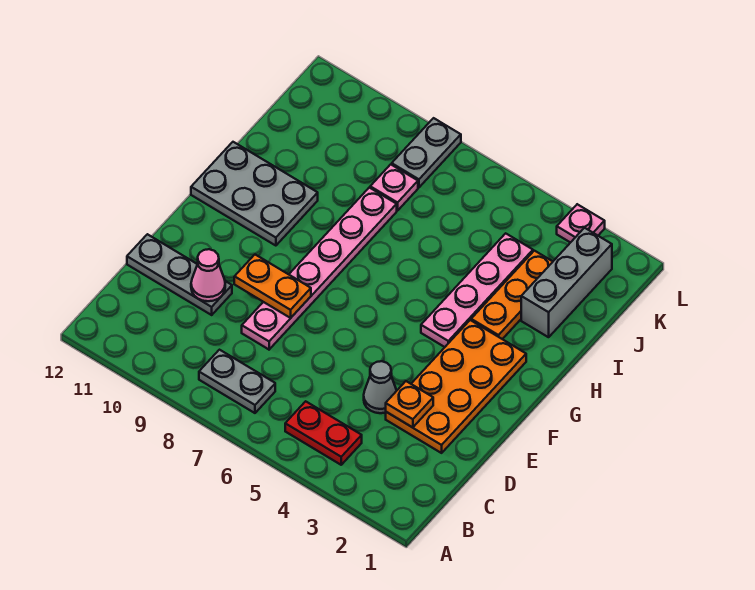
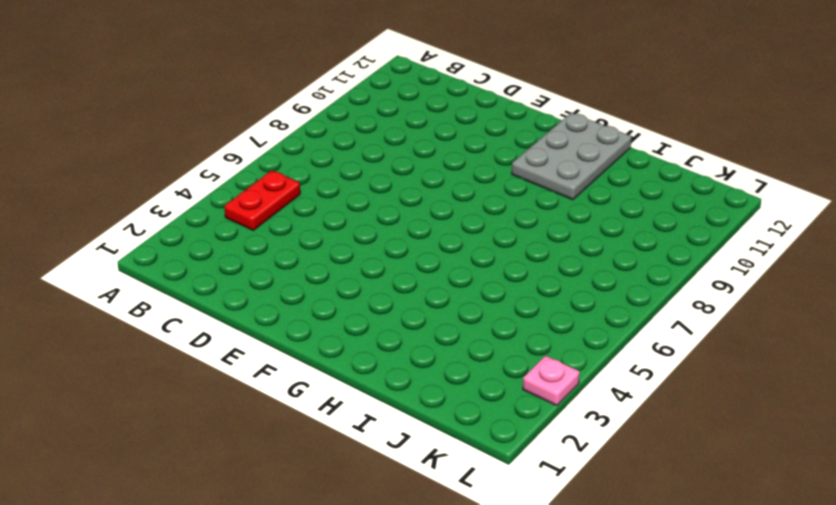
none -> grey plate B7:B8 level 1
none -> orange plate D2:G3 level 1
none -> grey cone D4 level 1

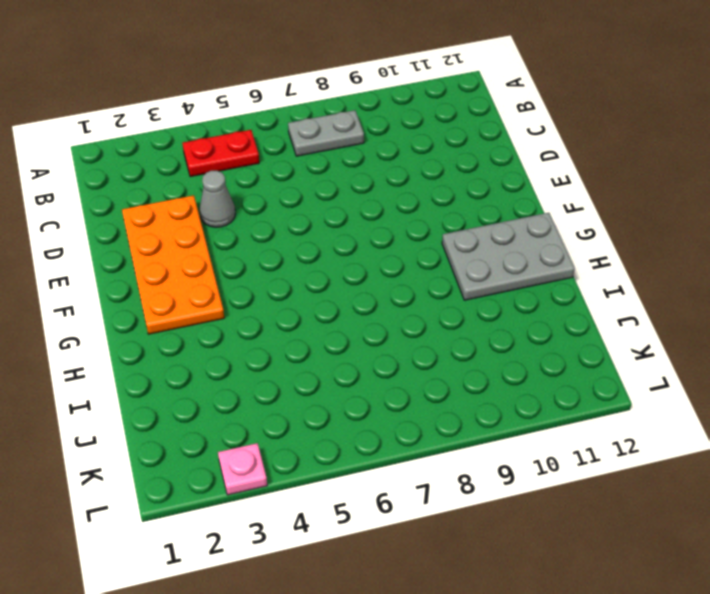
none -> pink plate D8:I8 level 1
none -> grey plate D10:D12 level 1
none -> pink plate G4:J4 level 1

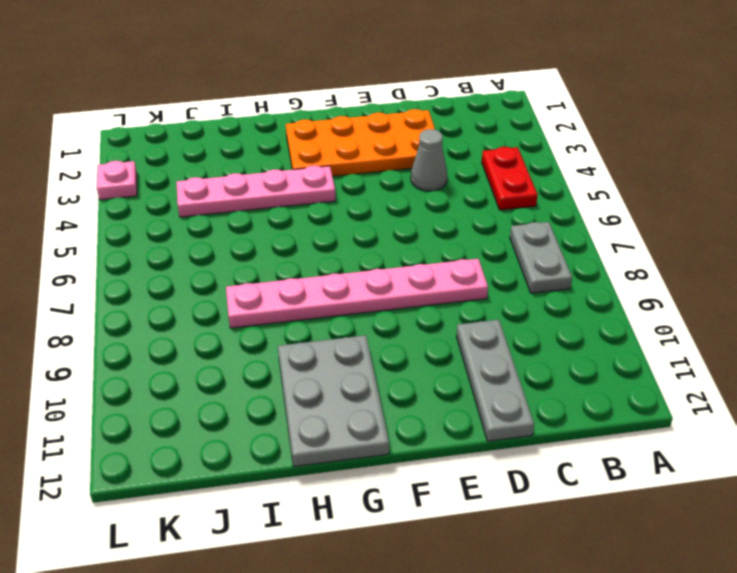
none -> orange plate H3:J3 level 1
none -> grey brick I2:K2 level 1
none -> pink plate J8 level 1

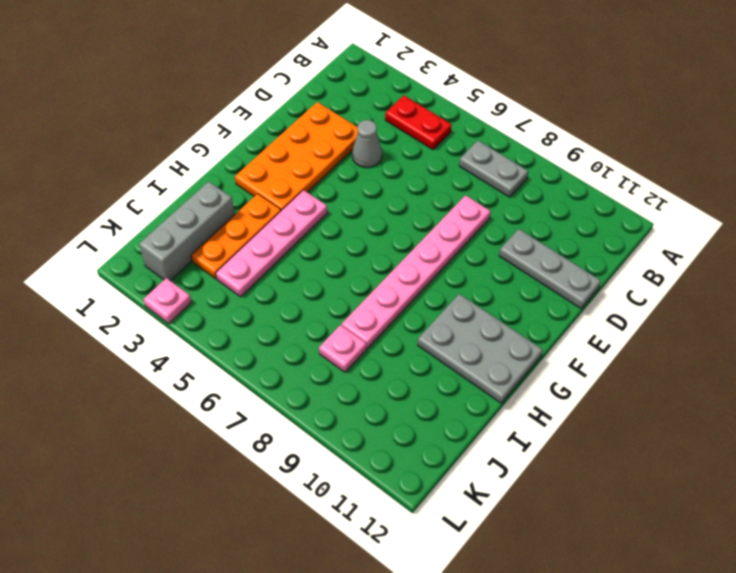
none -> grey plate K8:L8 level 1
none -> orange plate D3 level 2
none -> pink cone D10 level 2

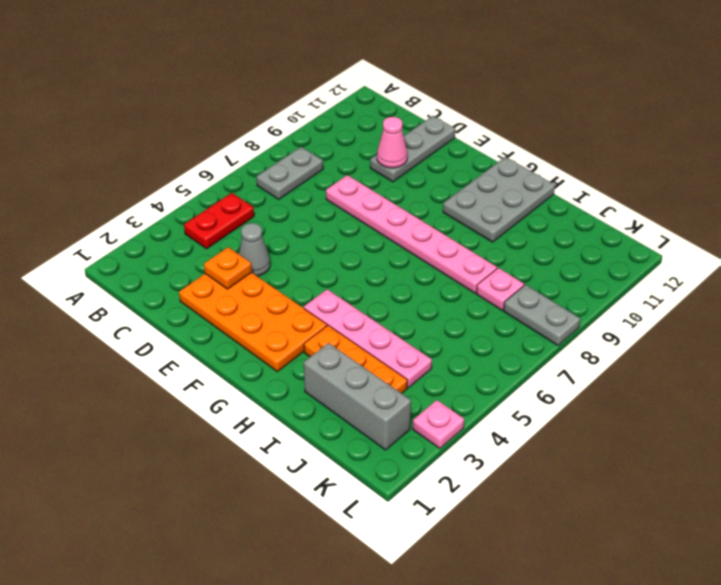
none -> orange plate E8:E9 level 2

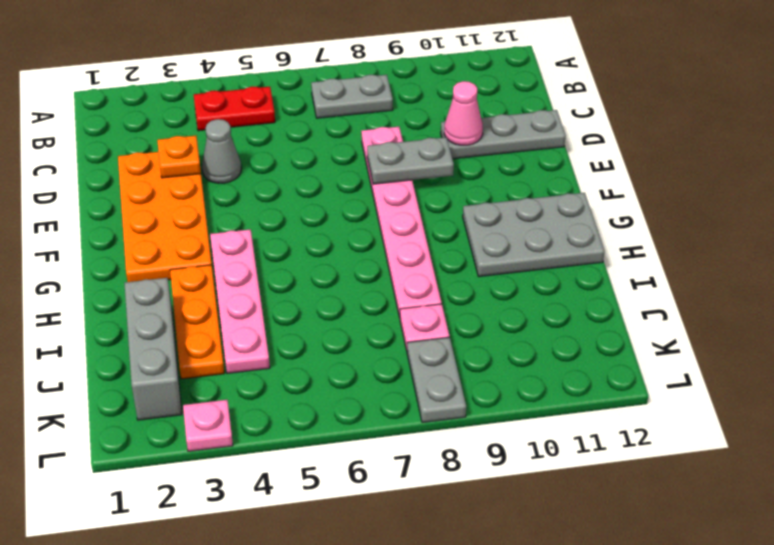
grey plate E8:E9 level 2 -> orange plate E8:E9 level 2

